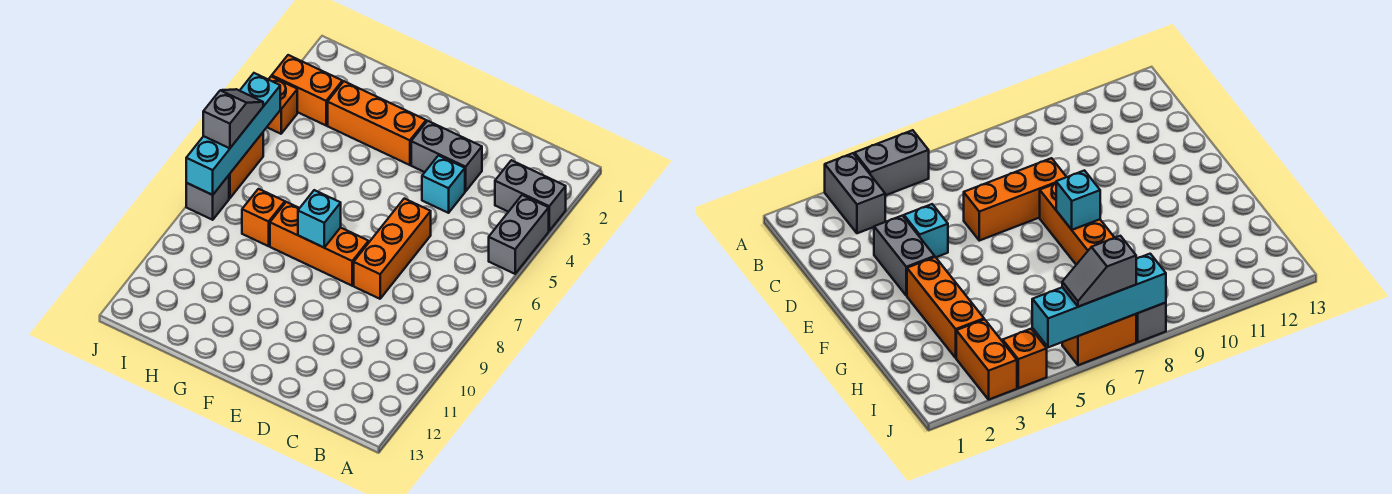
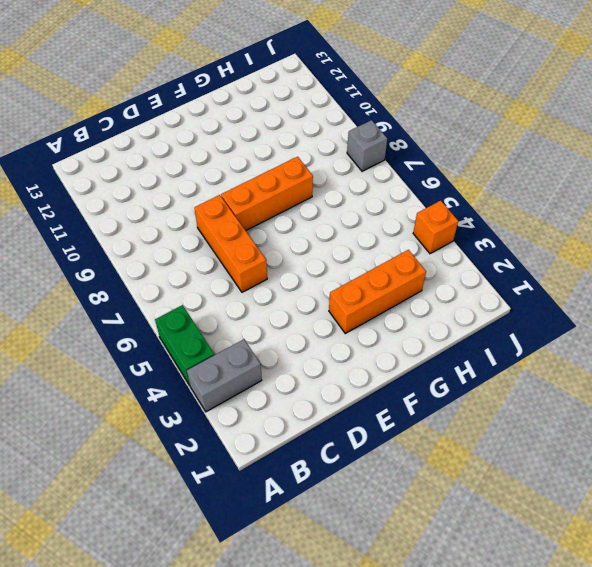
green brick A4:A5 level 1 -> grey brick A4:A5 level 1
none -> grey brick D3:E3 level 1
none -> cyan brick D4 level 1
none -> orange brick H8 level 1

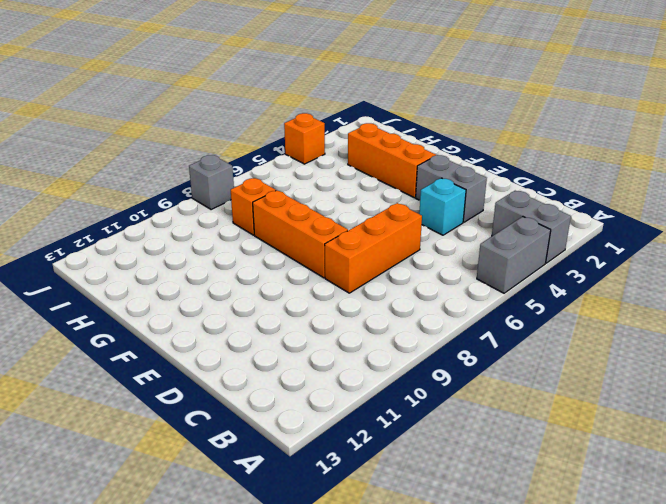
none -> orange brick I3:J3 level 1
none -> orange brick J6:J7 level 1
none -> cyan brick F8 level 2

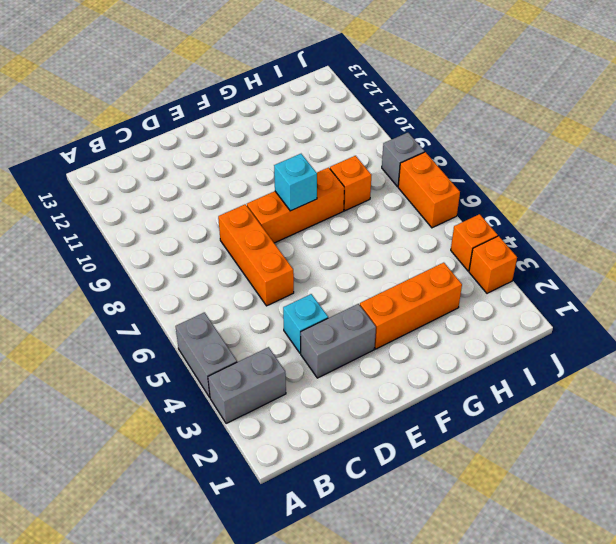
orange brick J3 level 1 -> orange brick I3:J3 level 1
none -> cyan brick J5:J8 level 2
none -> grey slope J6:J7 level 3 top 7

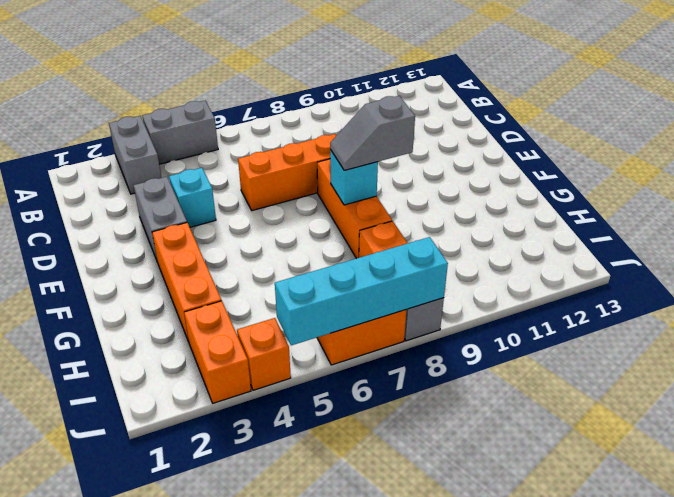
grey slope F8:F9 level 3 top 9 -> grey slope J6:J7 level 3 top 7

